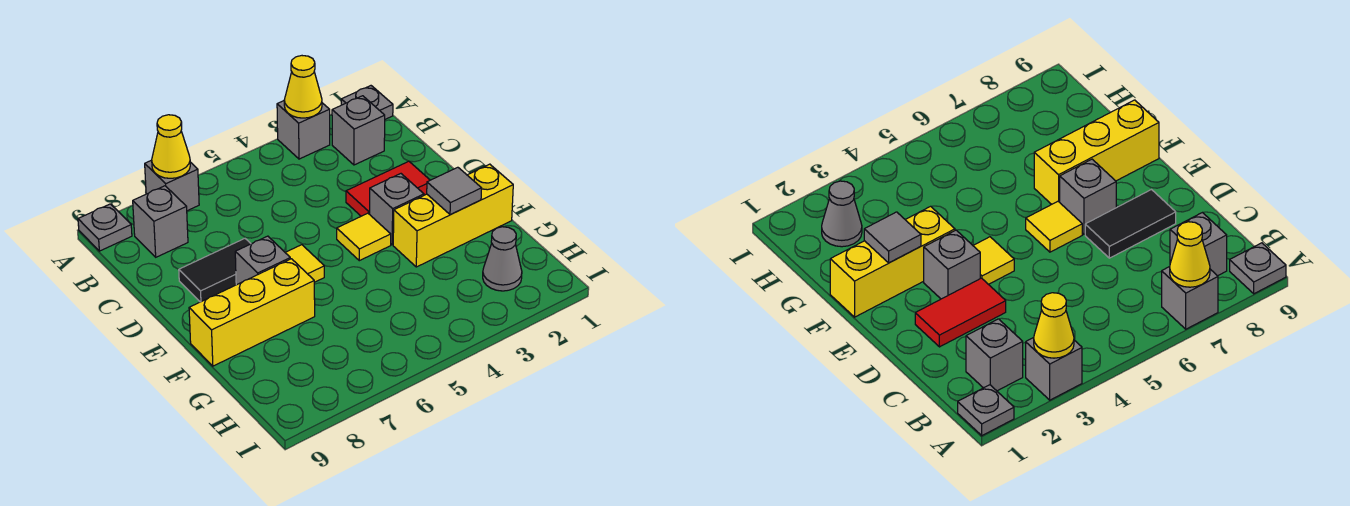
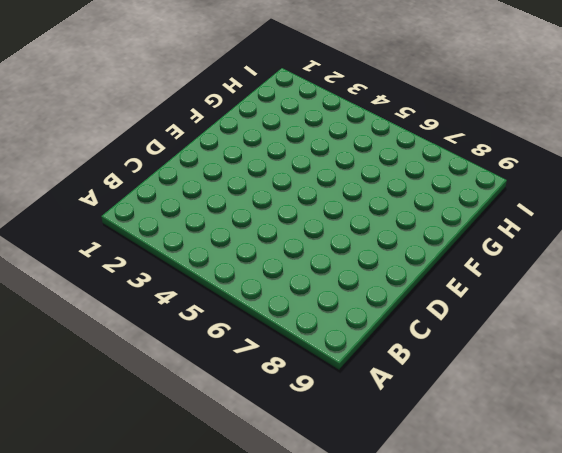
none -> grey plate A1 level 1
none -> grey brick A3 level 1
none -> grey brick A7 level 1

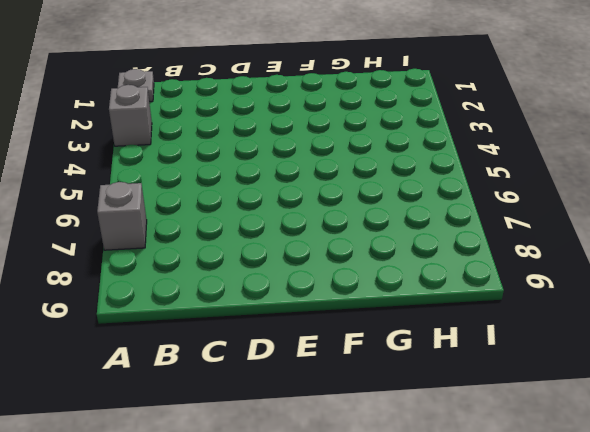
none -> grey plate A9 level 1
none -> grey brick B2 level 1
none -> grey brick B8 level 1

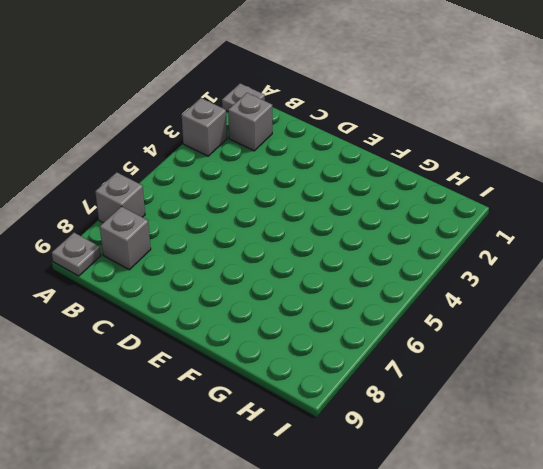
none -> red tile D2:D3 level 1
none -> black tile D7:D8 level 1
none -> grey brick E3 level 1

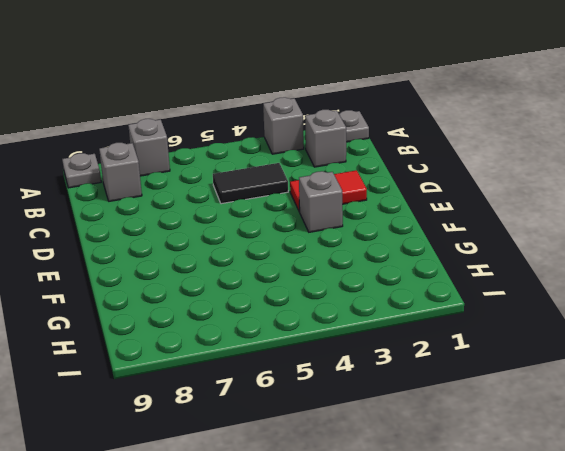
black tile C4:C5 level 1 -> black tile D7:D8 level 1
none -> yellow tile E4 level 1
none -> yellow tile E6 level 1
none -> grey brick E7 level 1

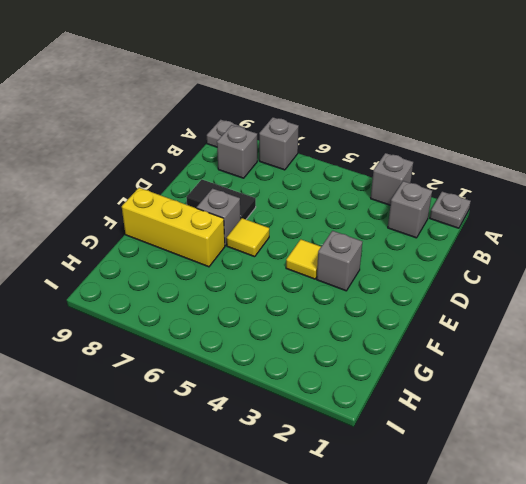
none -> red tile D2:D3 level 1
none -> yellow brick F1:F3 level 1
none -> grey cone H2 level 1

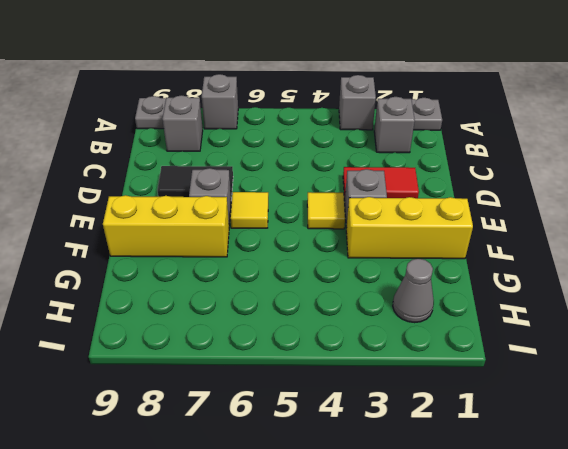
none -> yellow cone A3 level 2
none -> yellow cone A7 level 2
none -> grey tile F2 level 2

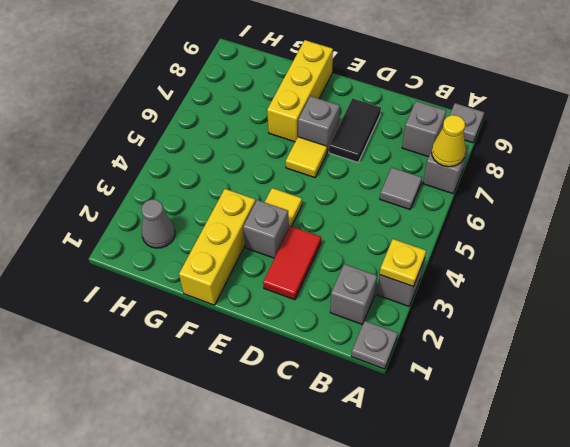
yellow plate A3 level 2 -> yellow cone A3 level 2
grey tile B6 level 1 -> grey tile F2 level 2

